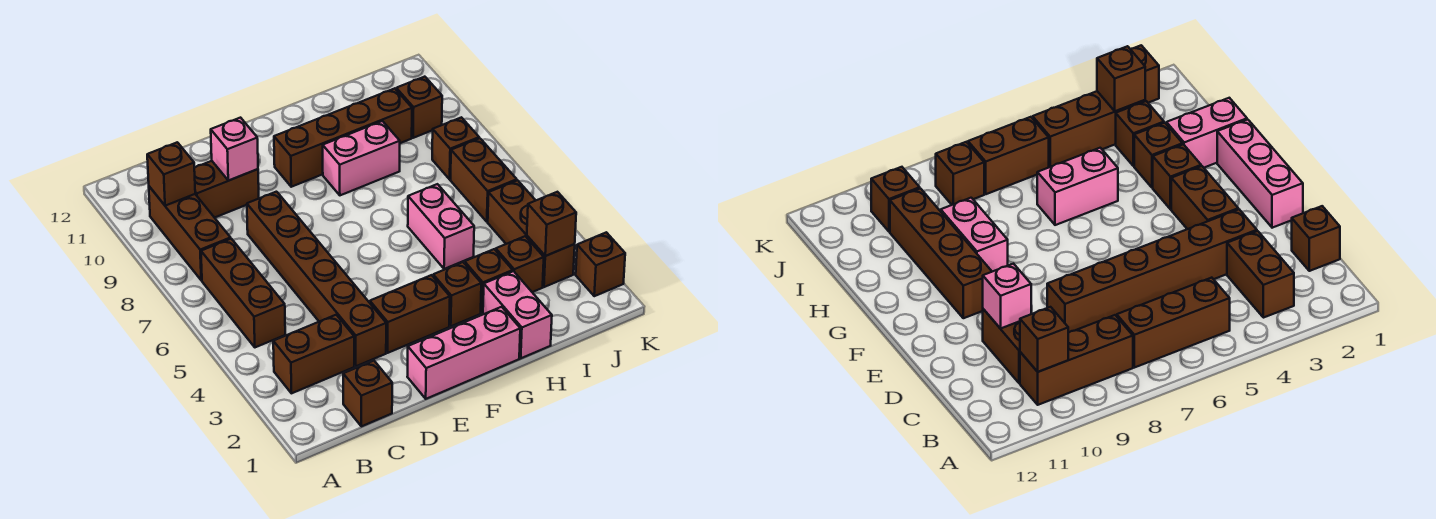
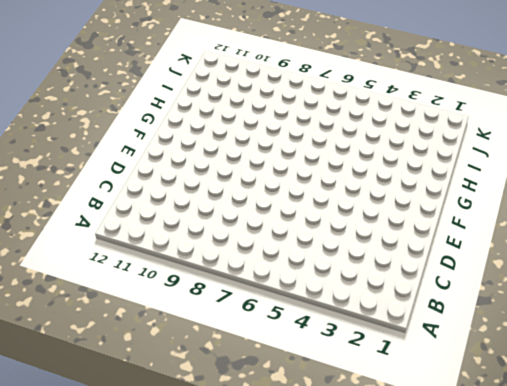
none -> brown brick B3:C3 level 1
none -> brown brick B5:B7 level 1
none -> brown brick B8:B10 level 1

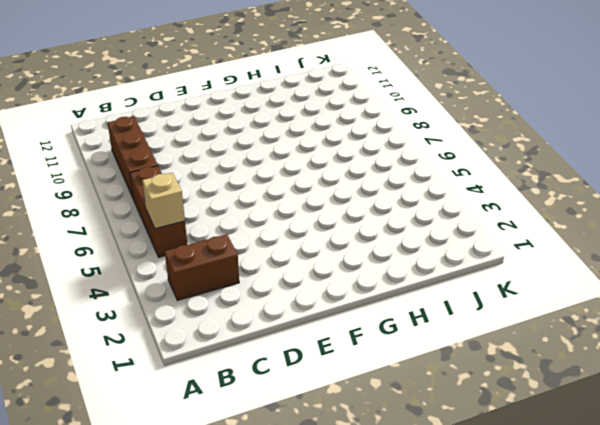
tan brick B5 level 2 -> none
none -> brown brick C1 level 1
none -> brown brick C10:D10 level 1
none -> brown brick D3:D8 level 1

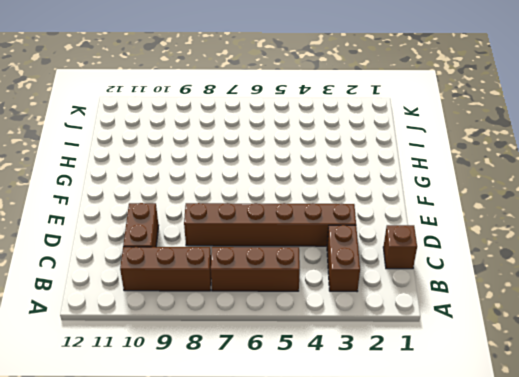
none -> pink brick E1:G1 level 1
none -> brown brick E3:F3 level 1
none -> brown brick F10:I10 level 1

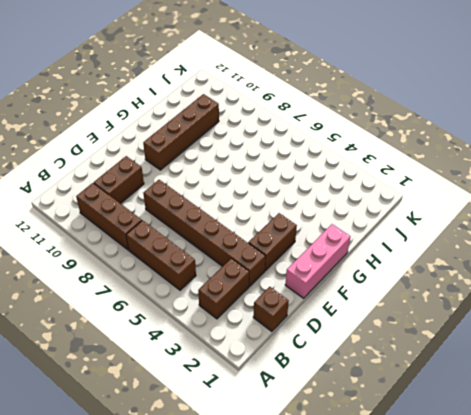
none -> brown brick G3 level 1
none -> pink brick G9:H9 level 1
none -> pink brick H1:H2 level 1

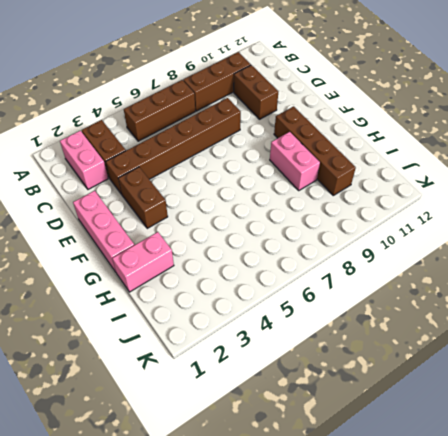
pink brick B2:C2 level 1 -> pink brick H5:H6 level 1
none -> brown brick C1 level 1
none -> brown brick G3 level 1
none -> brown brick H3 level 1

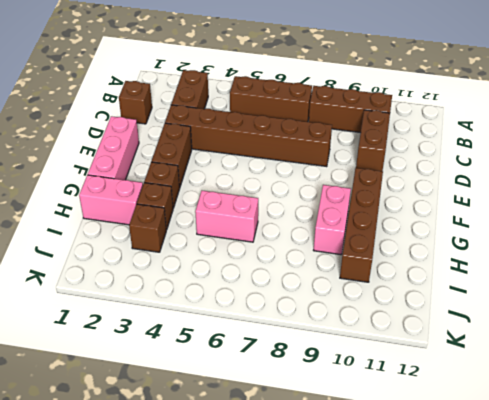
none -> brown brick J3:J5 level 1
none -> brown brick J6:J7 level 1
none -> brown brick J8 level 1

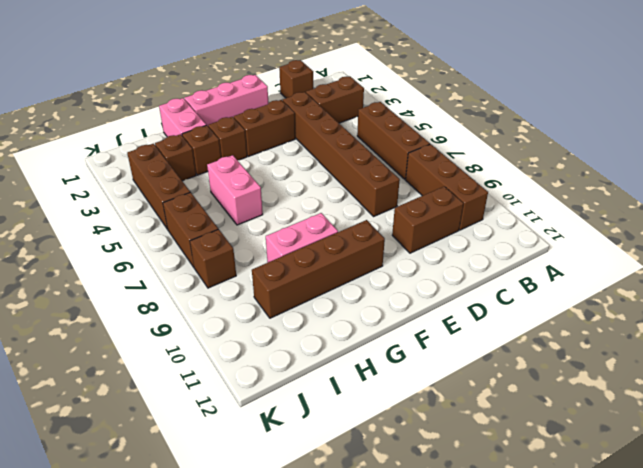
none -> brown brick J10 level 1
none -> brown brick K2 level 1
none -> brown brick B10 level 2

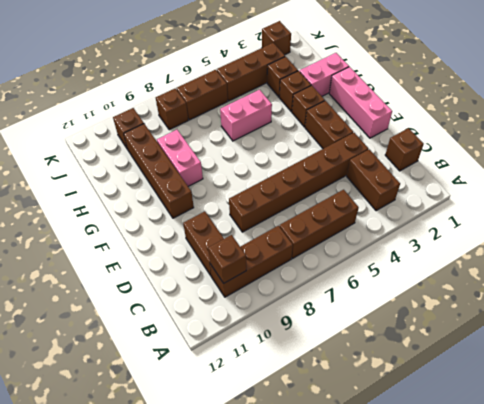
none -> pink brick D10 level 2
none -> brown brick J3 level 2

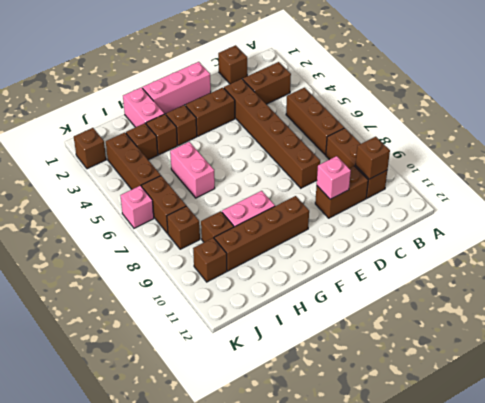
brown brick I9 level 1 -> brown brick J3 level 2
pink brick K6 level 1 -> none

